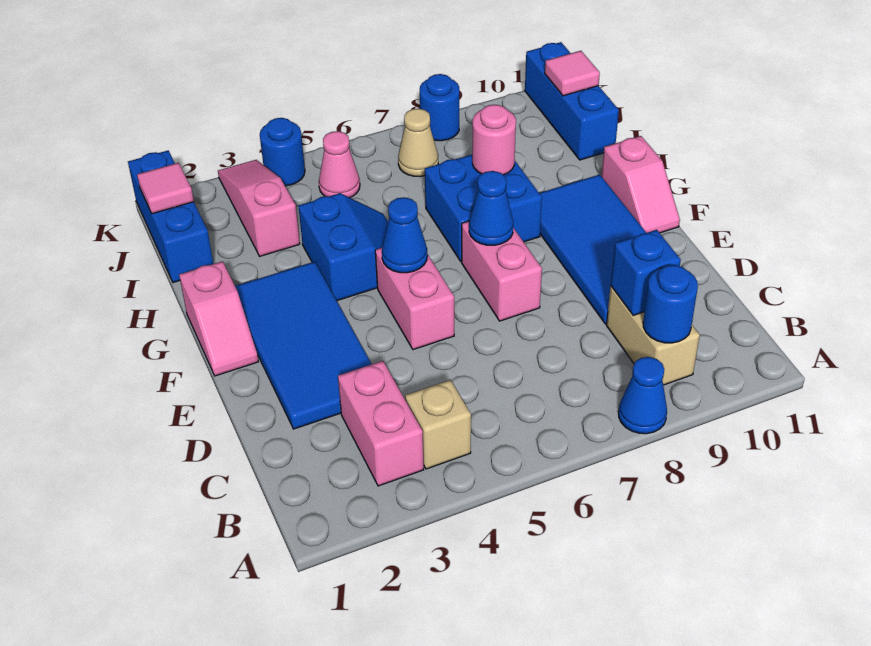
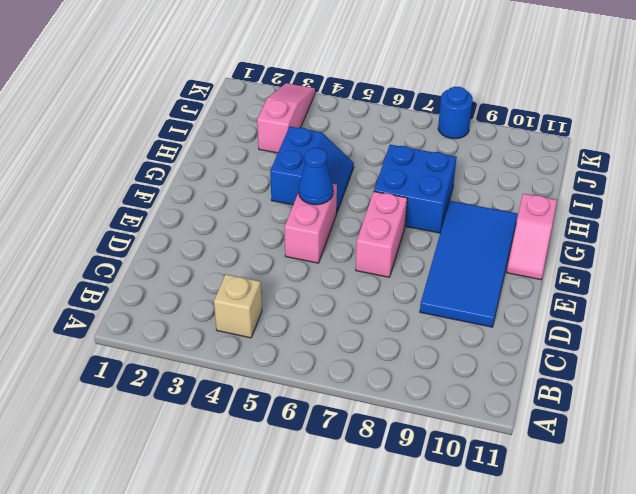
none -> blue cone A8 level 1
none -> pink brick B3:C3 level 1
none -> tan brick B9:C9 level 1

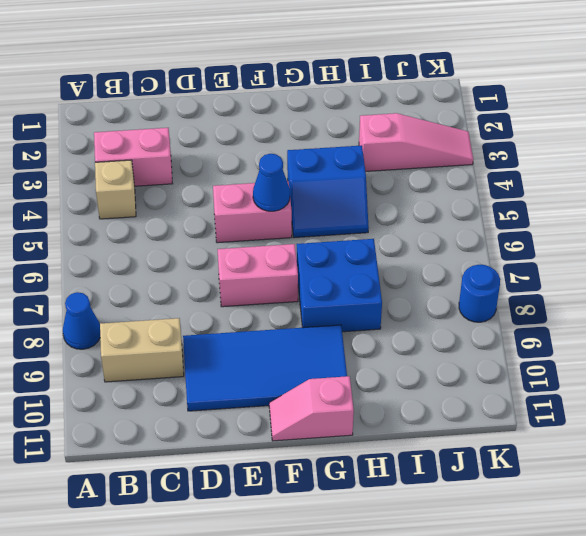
none -> blue tile D2:G3 level 1
none -> pink slope F1:G1 level 1 top G
none -> blue brick I1:K1 level 1

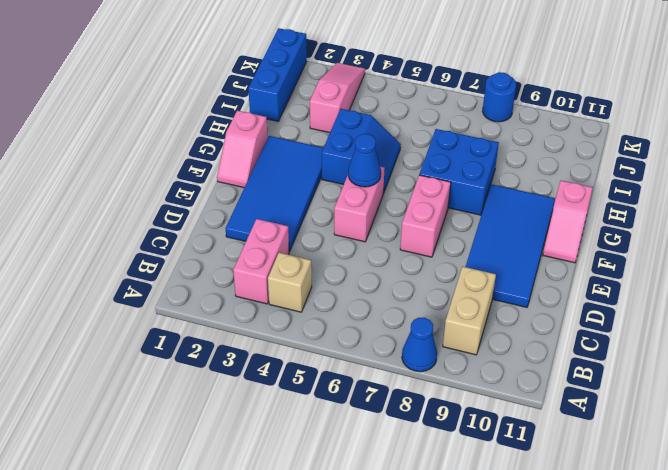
none -> blue brick I11:K11 level 1
none -> pink cone J5 level 1
none -> tan cone J7 level 1

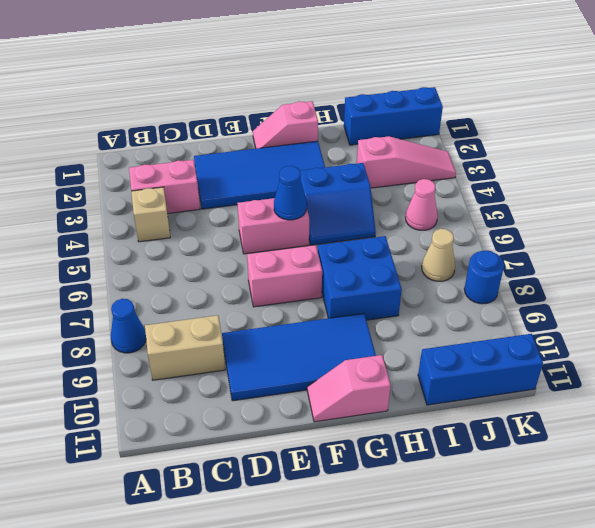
none -> blue round brick K4 level 1
none -> blue round brick B9 level 2
none -> blue brick C9 level 2

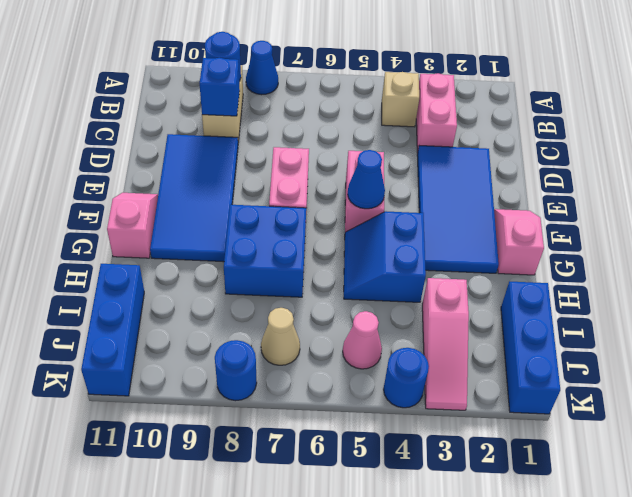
none -> blue cone F7 level 2
none -> pink round brick H8 level 2
none -> pink tile J1 level 2

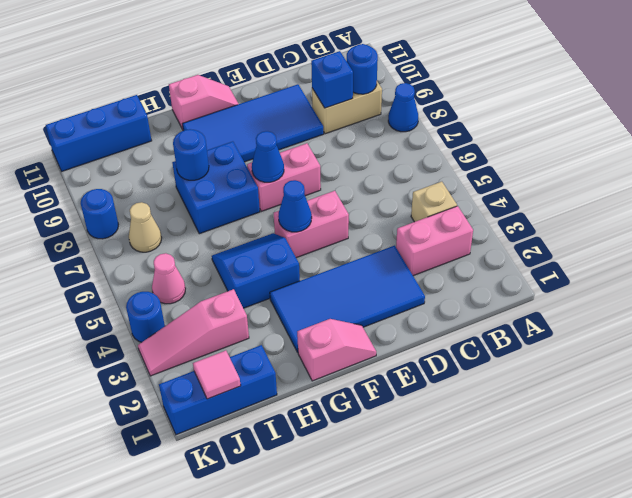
blue round brick H8 level 2 -> pink round brick H8 level 2
none -> pink tile J11 level 2

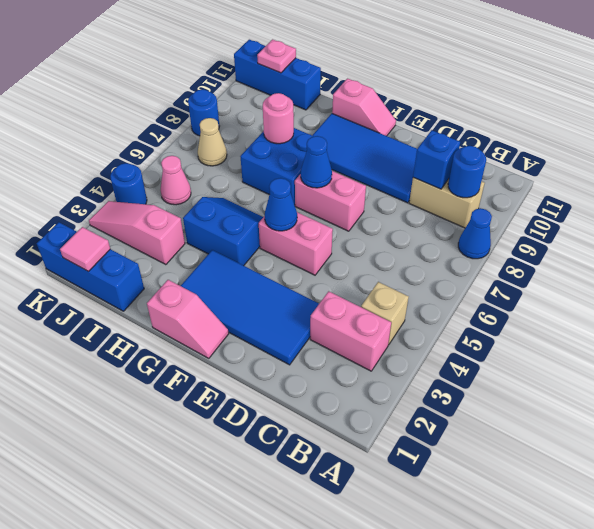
pink plate J11 level 2 -> pink tile J11 level 2

